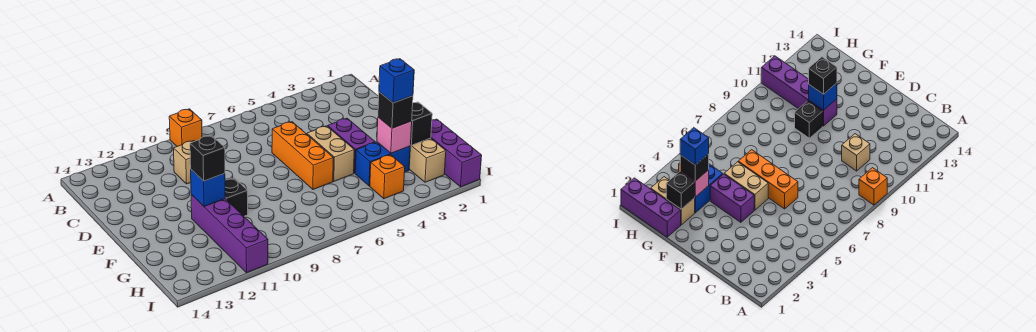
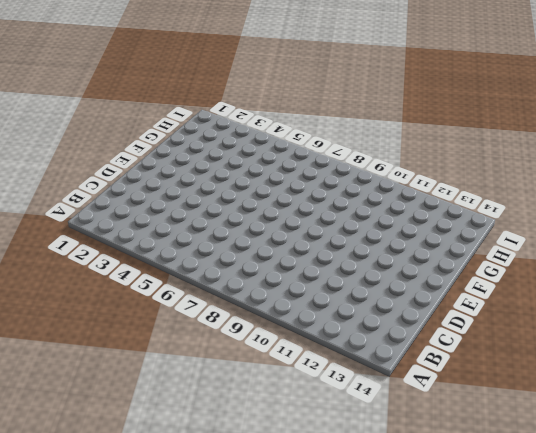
none -> orange brick A9 level 1
none -> tan brick C10 level 1
none -> orange brick D6:F6 level 1

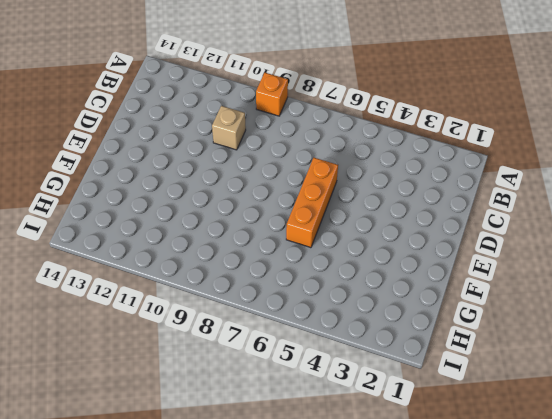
none -> purple brick E4:F4 level 1
none -> tan brick E5:F5 level 1
none -> black brick F10 level 1

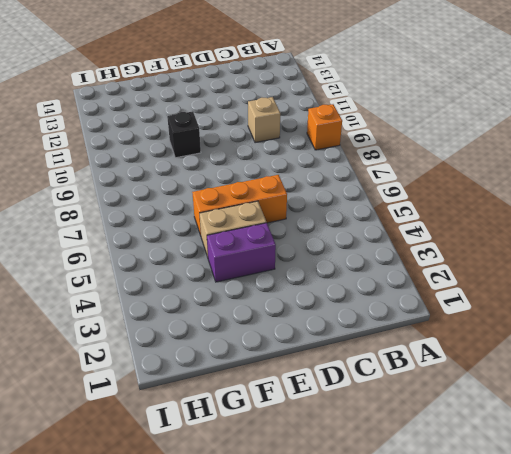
none -> purple brick F11:I11 level 1
none -> purple brick G1:I1 level 1
none -> tan brick G2:H2 level 1

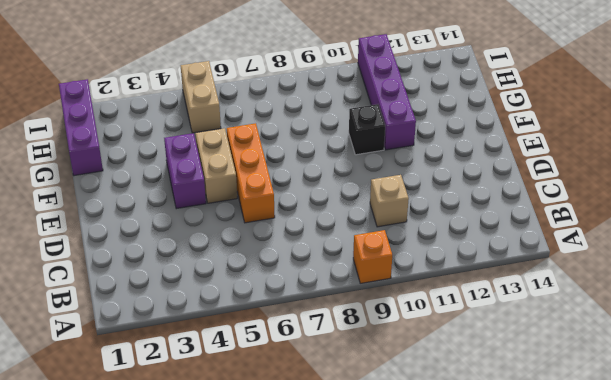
tan brick H5:I5 level 1 -> tan brick G2:H2 level 1
none -> blue brick G3:G4 level 1
none -> orange brick H4 level 1
none -> blue brick F11 level 2

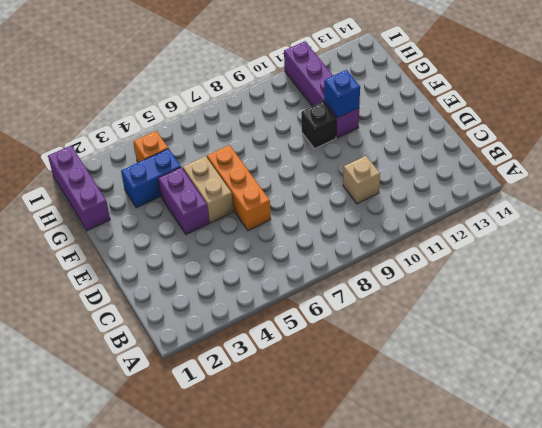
none -> orange brick A9 level 1
none -> tan brick G2:H2 level 1
none -> black brick G2 level 2

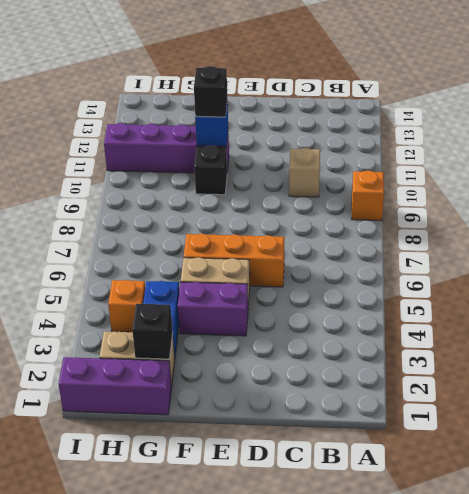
none -> pink brick G3 level 2
none -> black brick G3 level 3
none -> blue brick G3 level 4

